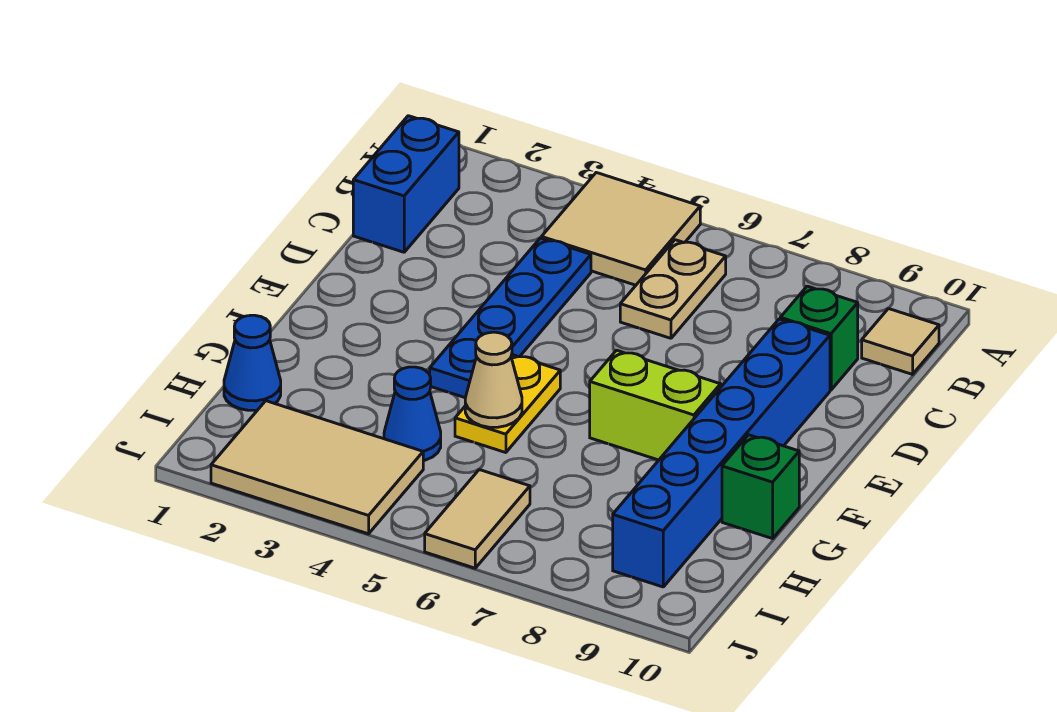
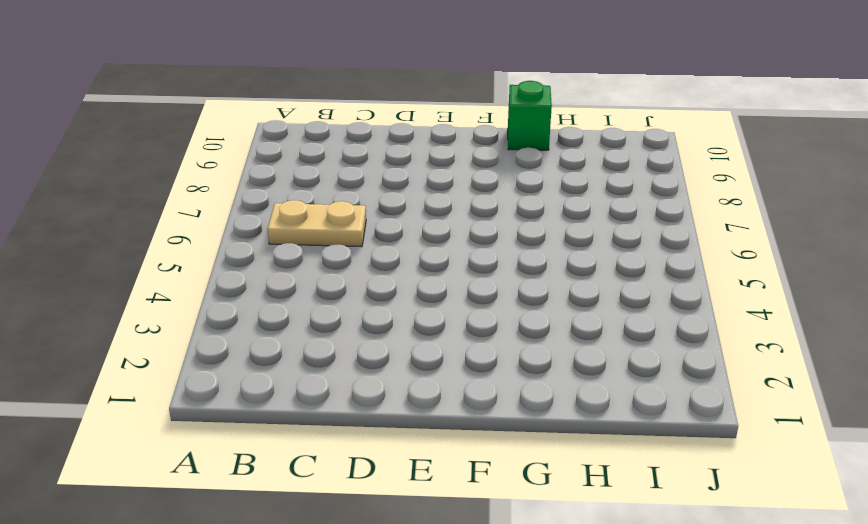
none -> tan tile A4:B5 level 1
none -> blue brick B1:C1 level 1
none -> tan tile B10 level 1

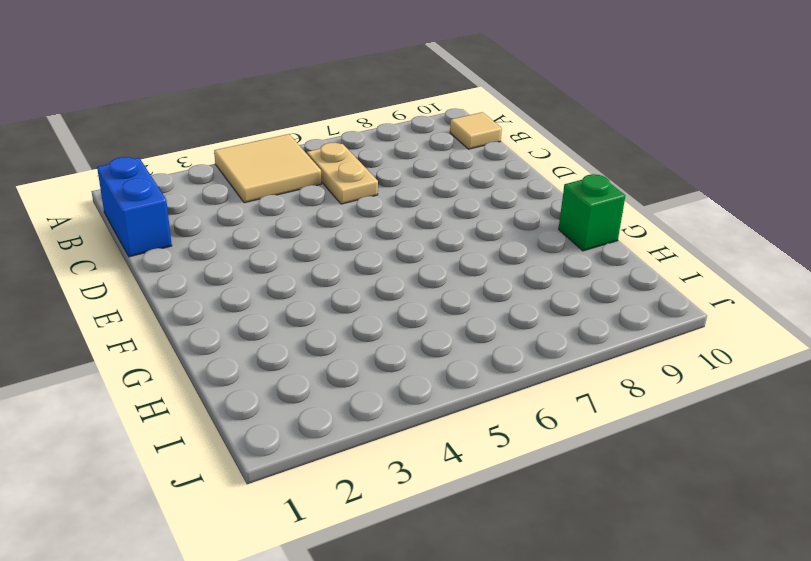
none -> blue plate C4:F4 level 1
none -> green brick C9 level 1
none -> blue brick D9:I9 level 1

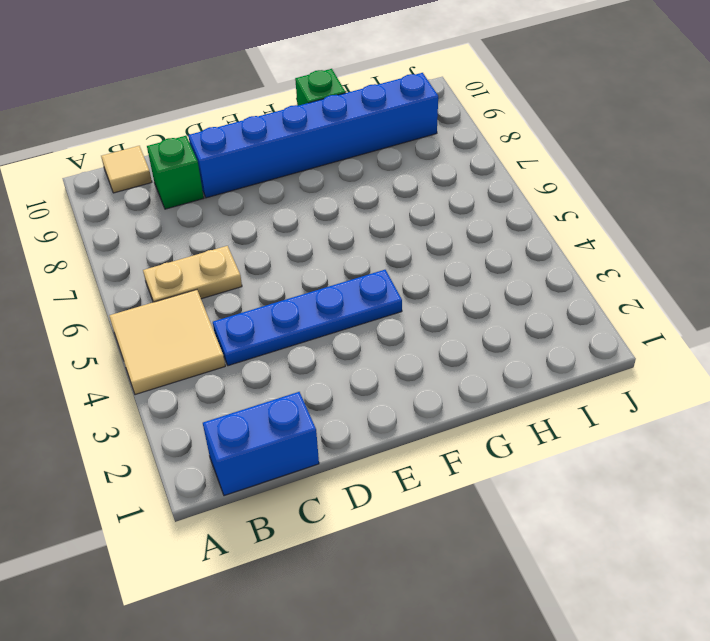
none -> yellow plate F5:G5 level 1
none -> lime brick F7:F8 level 1
none -> blue cone H1 level 1

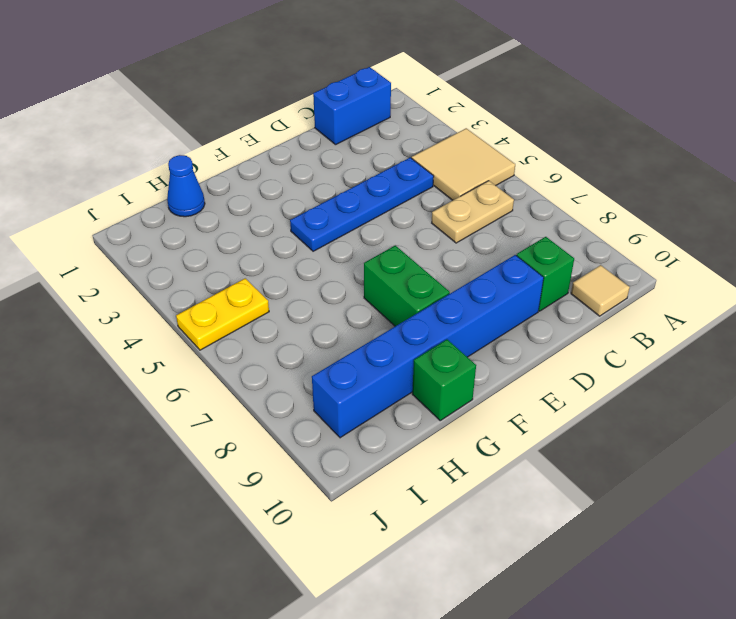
green brick F7:F8 level 1 -> lime brick F7:F8 level 1
yellow plate I5:J5 level 1 -> yellow plate F5:G5 level 1
none -> blue cone H4 level 1
none -> tan tile I2:J4 level 1
none -> tan tile I6:J6 level 1

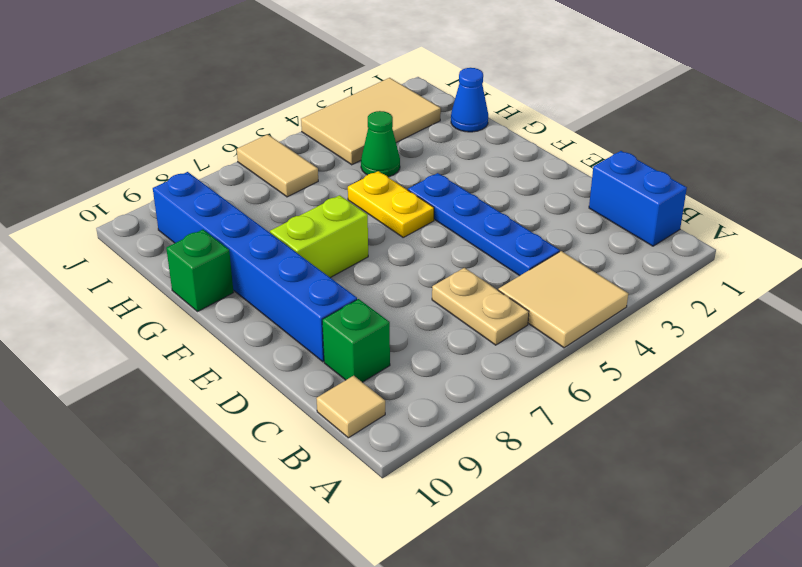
green cone H4 level 1 -> blue cone H4 level 1
none -> tan cone G5 level 2

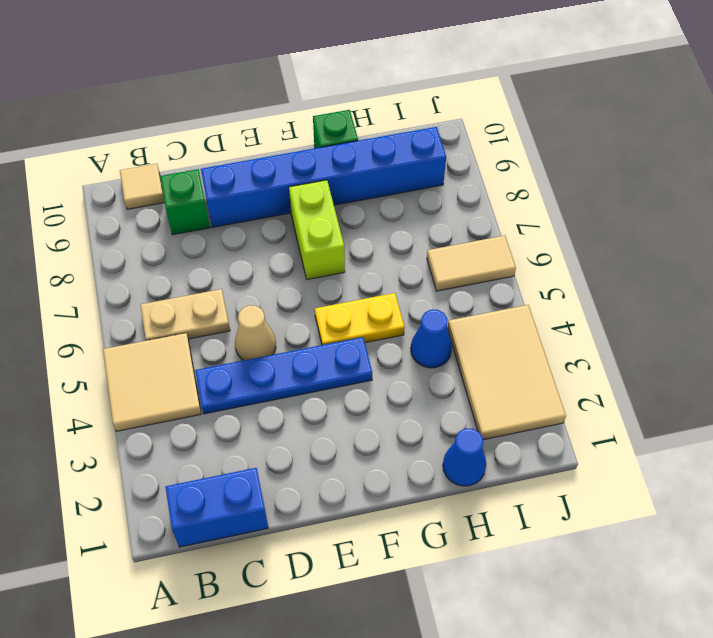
tan cone D5 level 1 -> tan cone G5 level 2

